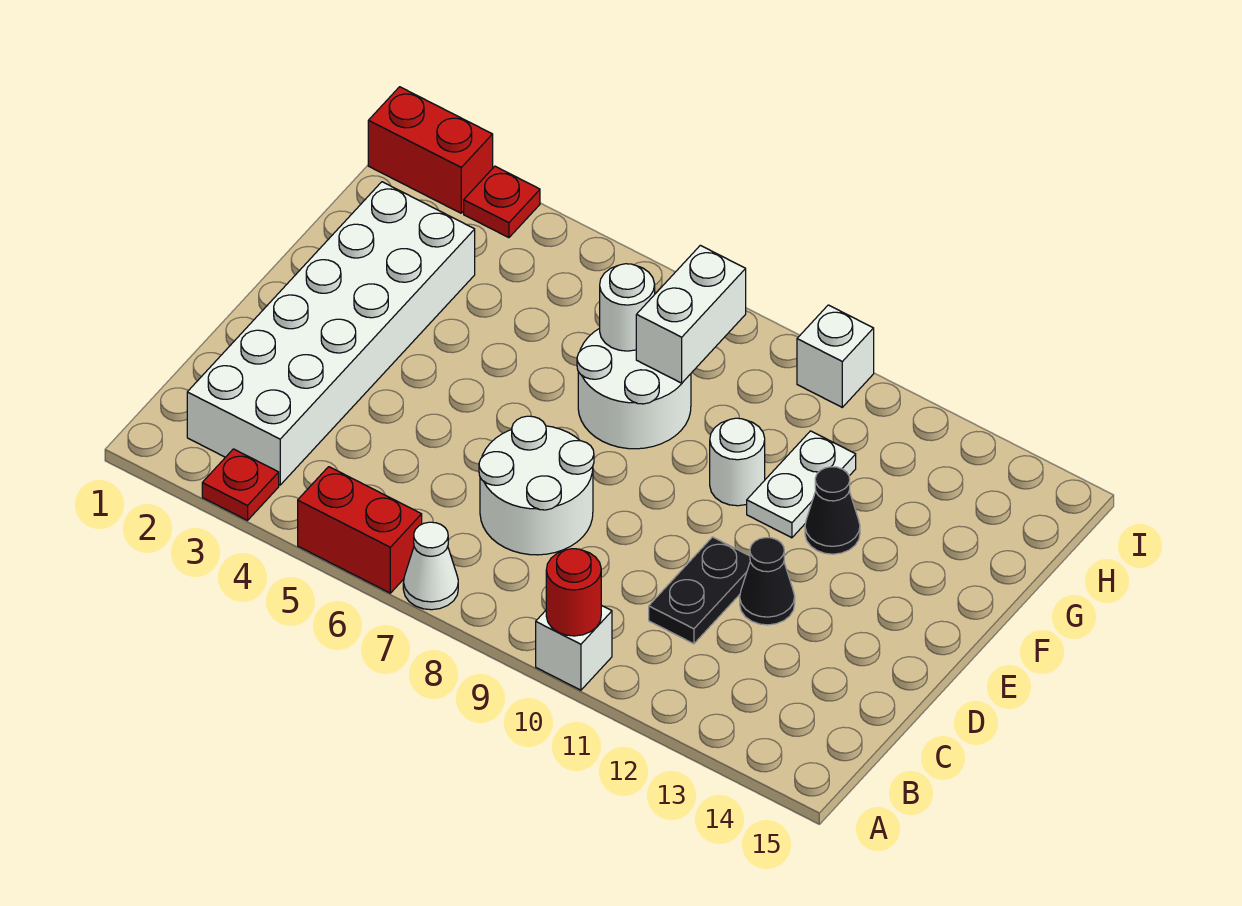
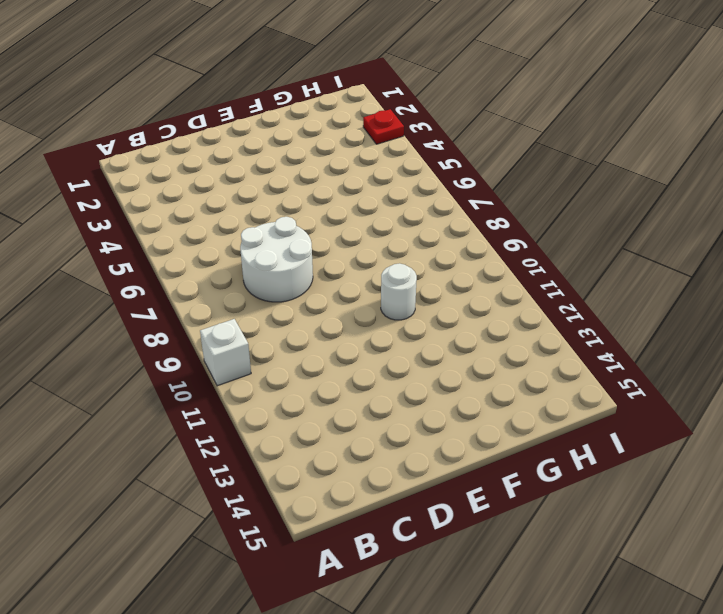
none -> red plate A3 level 1
none -> red brick A5:A6 level 1
none -> white cone A7 level 1

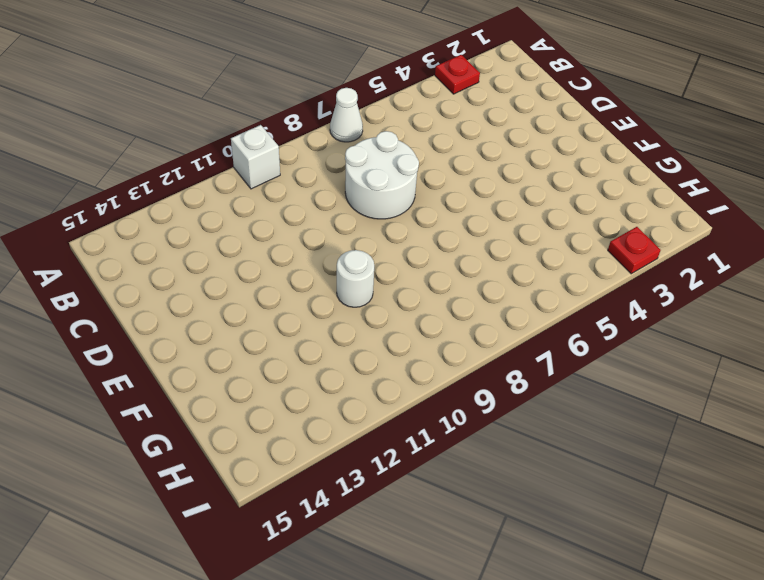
none -> red brick A5:A6 level 1
none -> white brick B2:G3 level 1
none -> black plate C11:D11 level 1

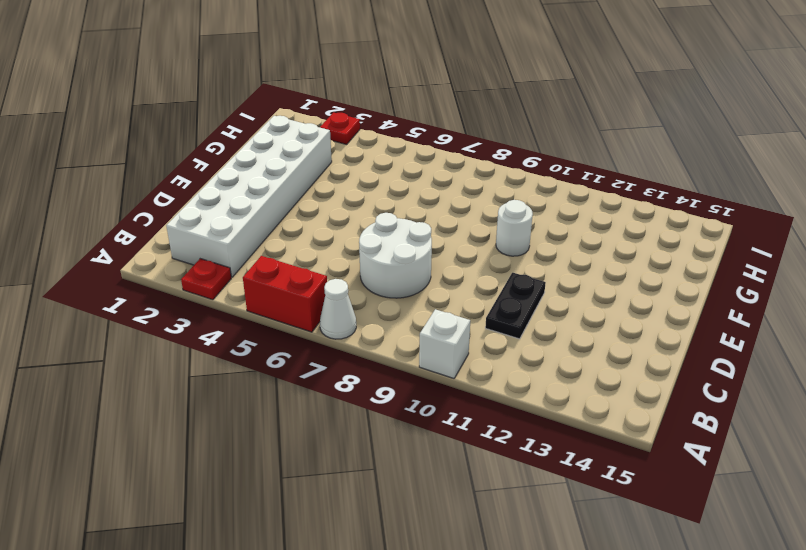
none -> black cone D12 level 1
none -> white round brick F7:G8 level 1
none -> white plate F11:G11 level 1

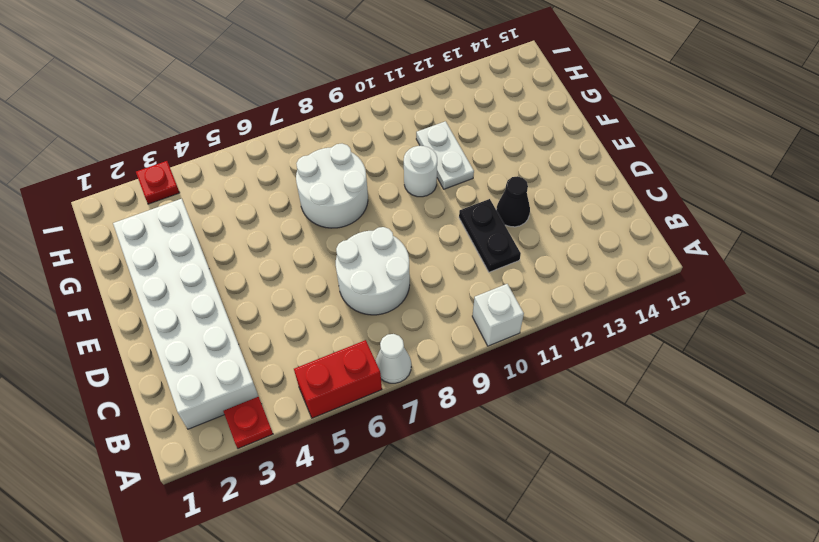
none -> black cone F12 level 1
none -> red brick I1:I2 level 1
none -> white brick I10 level 1

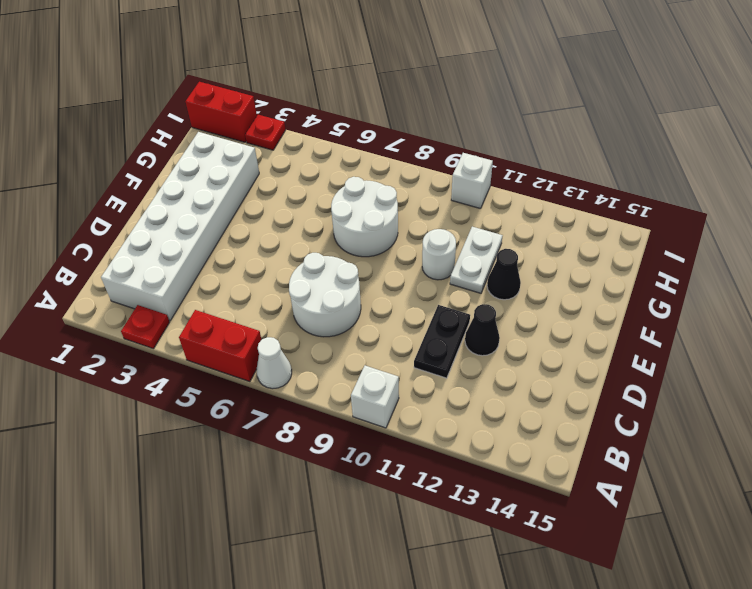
none -> red round brick A10 level 2
none -> white round brick G7 level 2
none -> white brick G8:H8 level 2

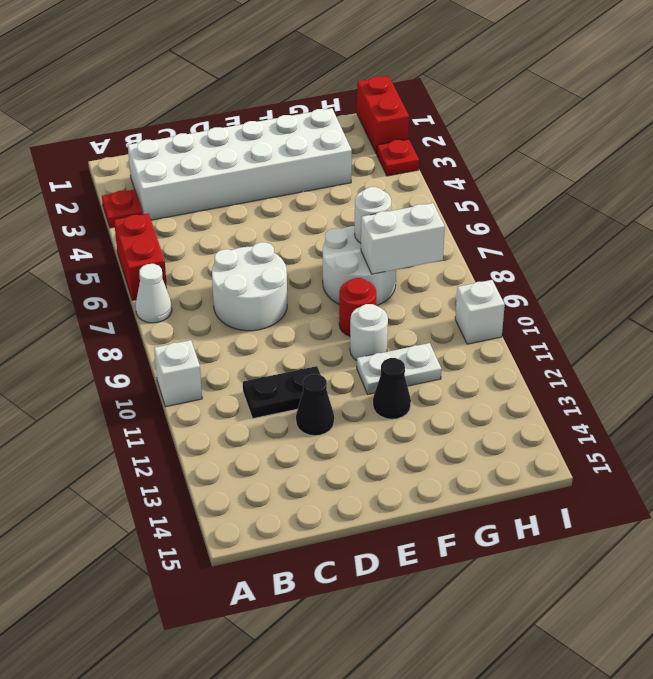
red round brick F9 level 1 -> red round brick A10 level 2

